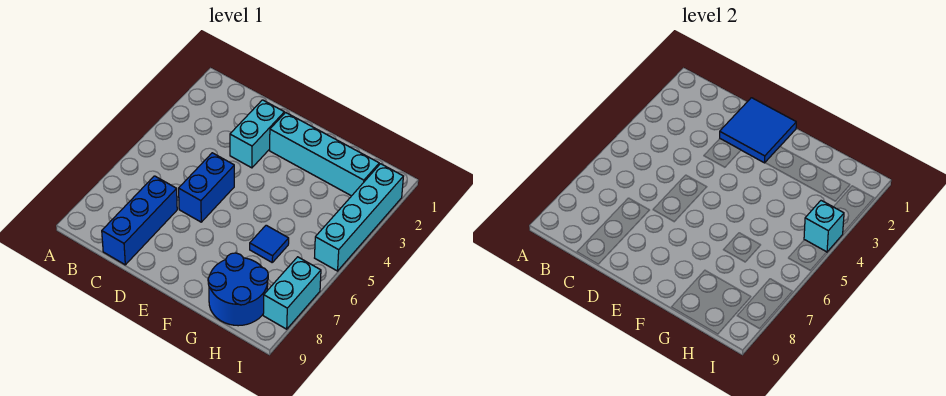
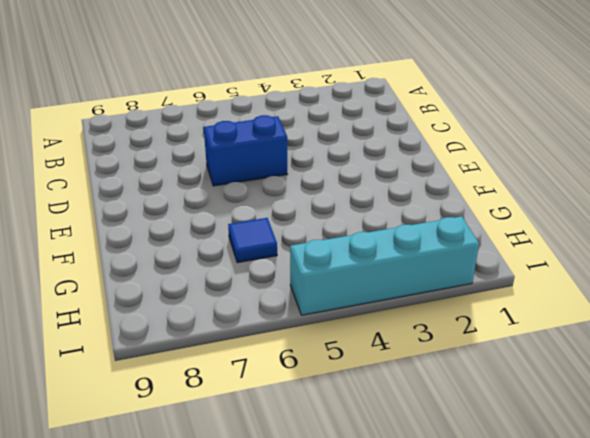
none -> blue brick C7:C9 level 1
none -> cyan brick D2:D3 level 1

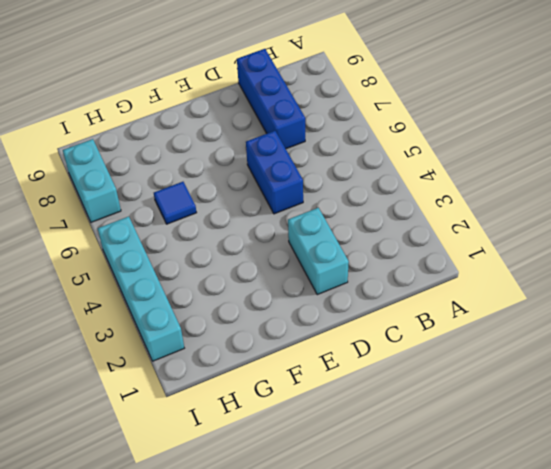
none -> cyan brick E2:H2 level 1
none -> blue round brick G8:H9 level 1

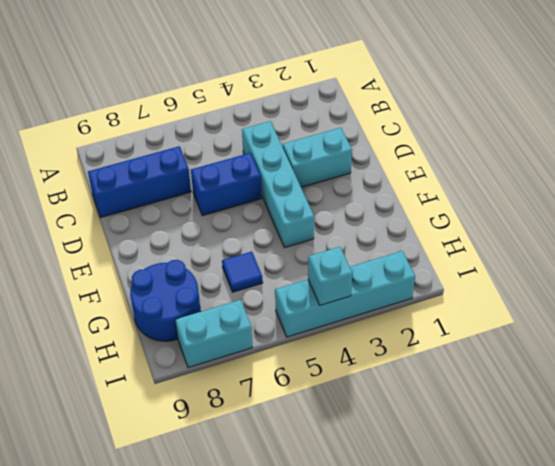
cyan brick C4:F4 level 1 -> cyan brick E2:H2 level 1
none -> blue tile D1:E2 level 2

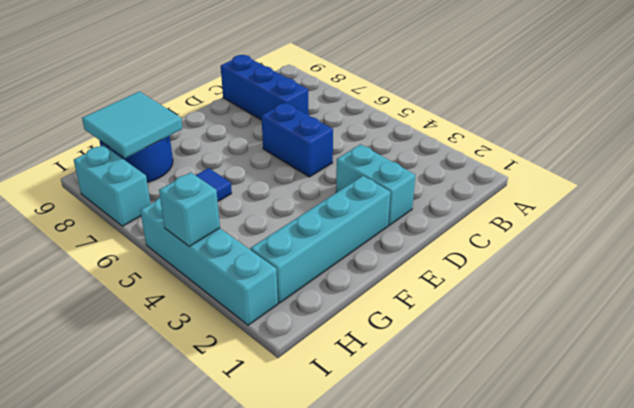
cyan tile G8:H9 level 2 -> none
none -> blue tile D1:E2 level 2

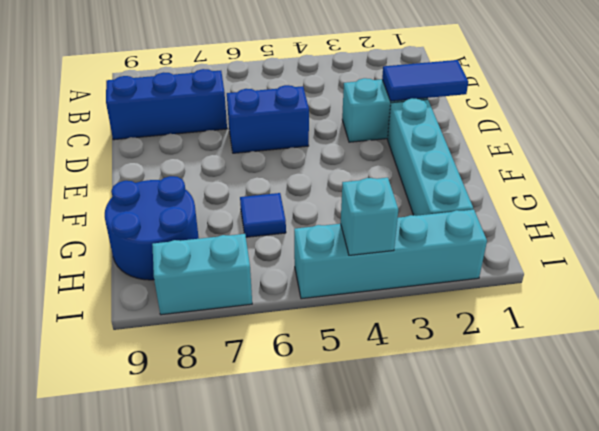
blue tile D1:D2 level 2 -> blue tile D1:E2 level 2

